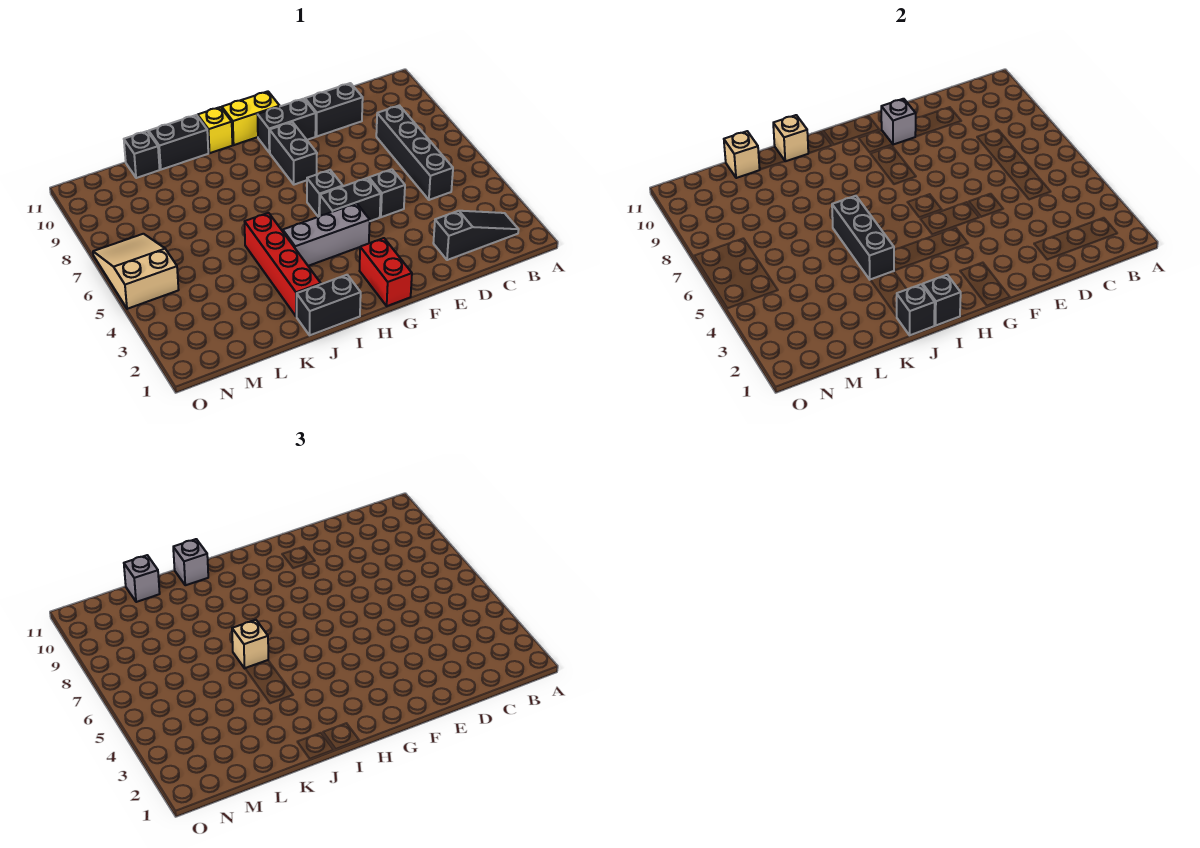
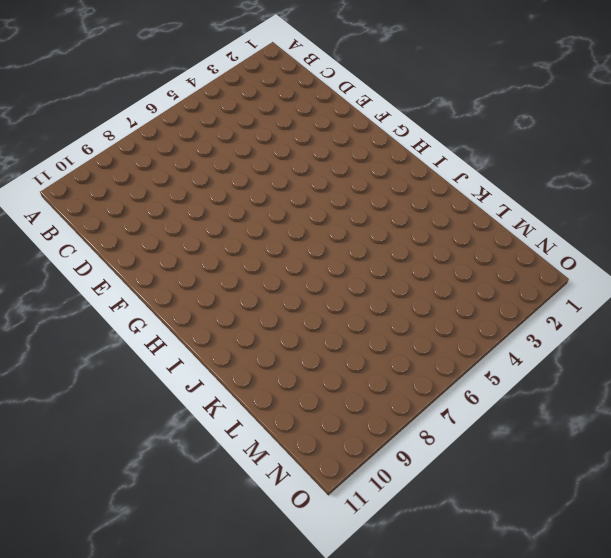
none -> black slope B2:D2 level 1 top D
none -> black brick C5:C8 level 1
none -> black brick D10:E10 level 1

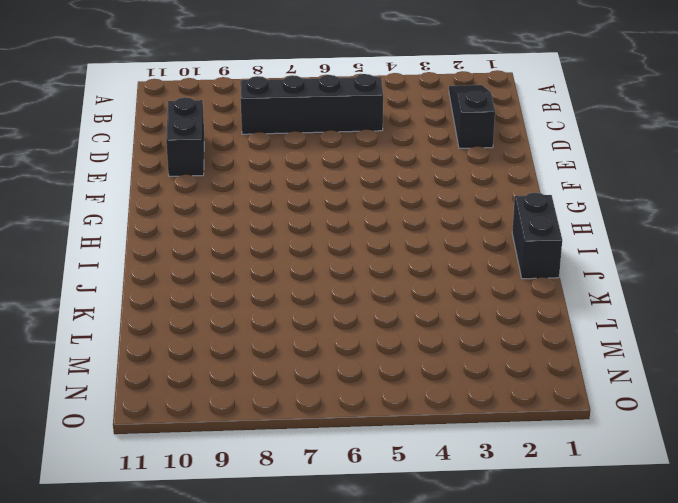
none -> black brick E5 level 1
none -> black brick F5:G5 level 1
none -> black brick F10:G10 level 1

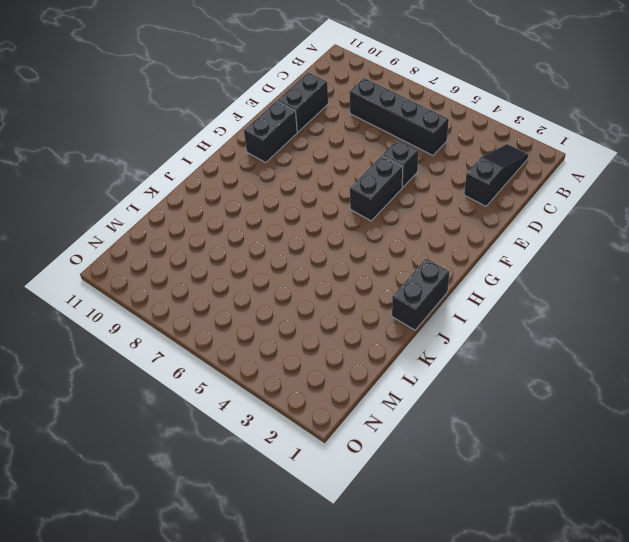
none -> red brick G1:G2 level 1
none -> grey brick G4:I4 level 1
none -> black brick G6 level 1

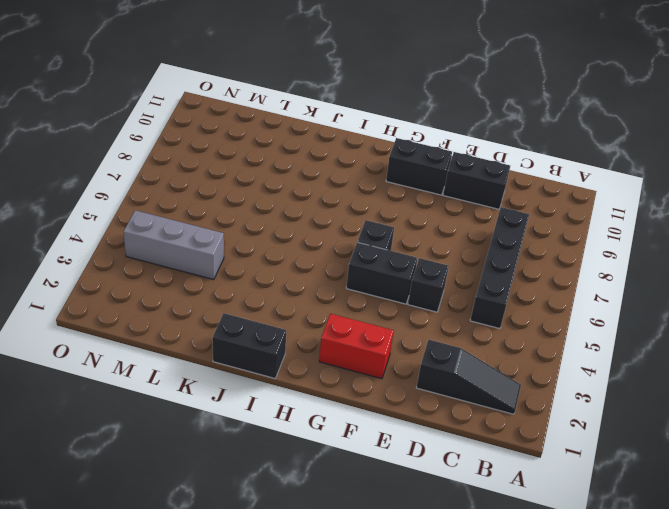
red brick F2:G2 level 1 -> red brick G1:G2 level 1
grey brick L4:N4 level 1 -> grey brick G4:I4 level 1
none -> black brick G8:G9 level 1
none -> yellow brick G11:H11 level 1
none -> yellow brick I11 level 1

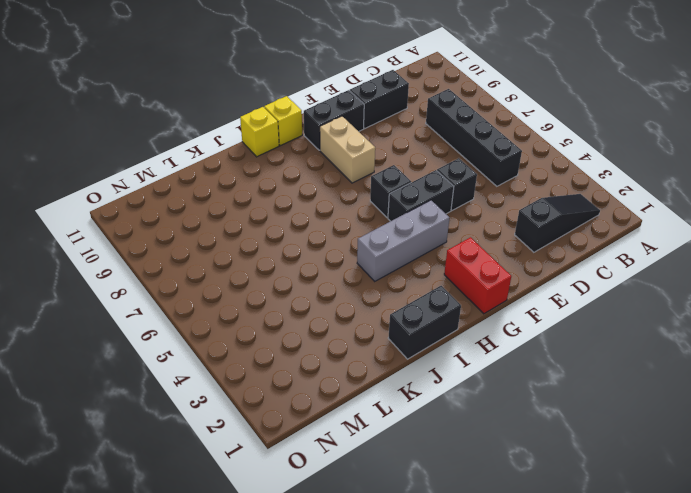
tan brick G8:G9 level 1 -> black brick G8:G9 level 1
yellow brick H11 level 1 -> yellow brick G11:H11 level 1
none -> red brick J2:J5 level 1
none -> black brick J11:K11 level 1
none -> black brick L11 level 1

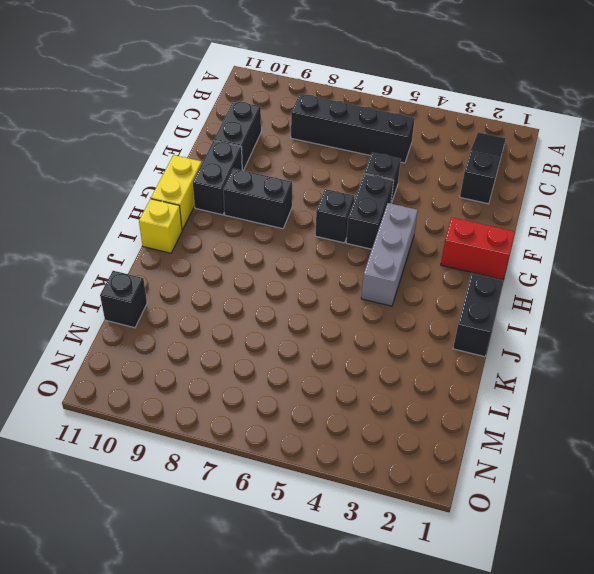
none -> red brick J2:J5 level 1
none -> black brick J11:K11 level 1
none -> tan slope N5:O7 level 1 top 5

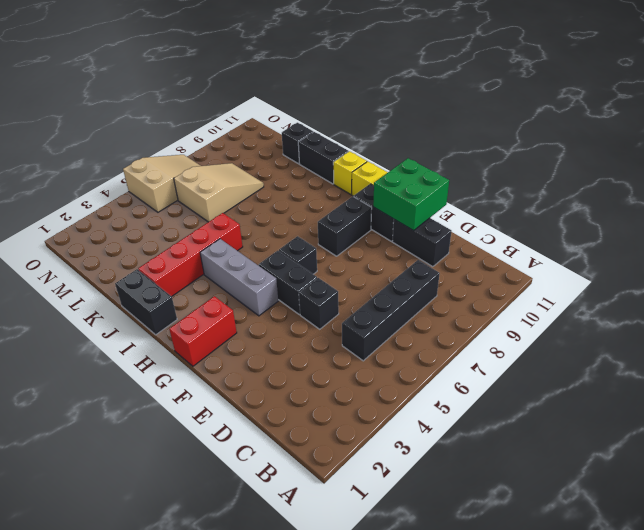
green brick E10:F11 level 2 -> grey brick F10 level 2
tan slope L6:M8 level 1 top 6 -> none
none -> black slope B2:D2 level 1 top D
none -> black brick I1 level 2
none -> black brick J1 level 2

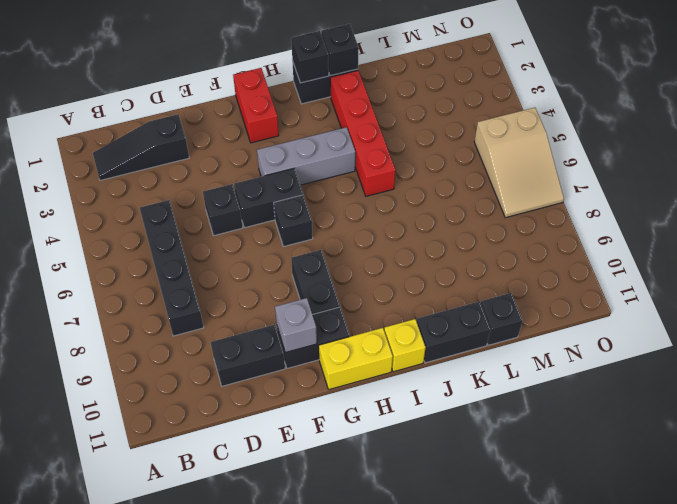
none -> black brick J4:J6 level 2
none -> tan brick J11 level 2
none -> tan brick L11 level 2

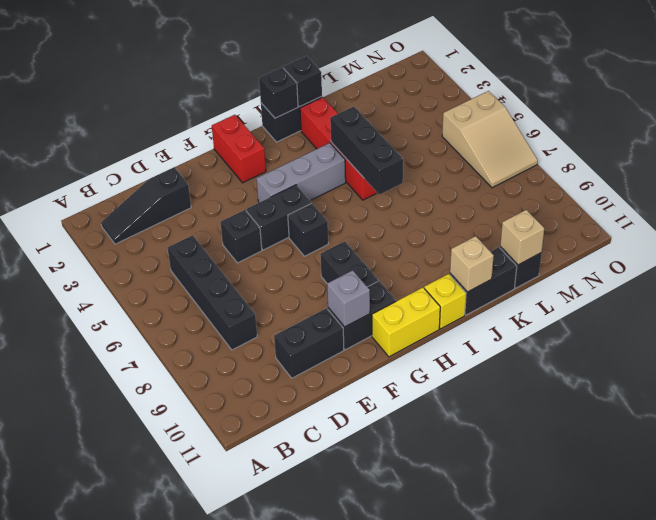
none -> tan brick J6 level 3
none -> grey brick J11 level 3
none -> grey brick L11 level 3

